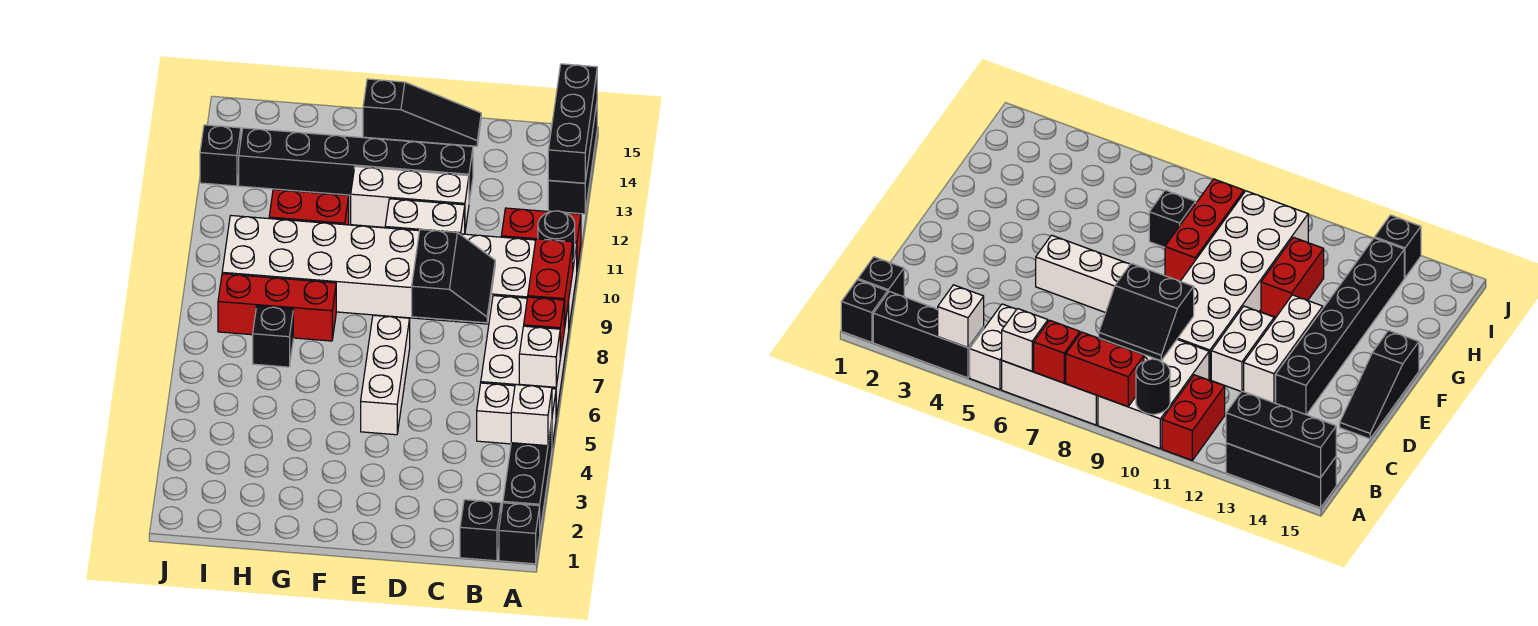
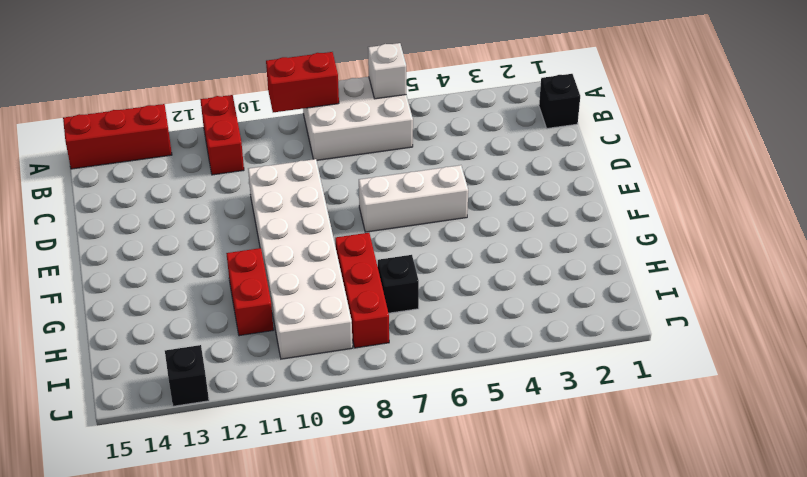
red brick A13:A15 level 1 -> black brick A13:A15 level 1
none -> black brick A1 level 1
none -> black brick A2:A4 level 1
none -> white brick A5:B5 level 1

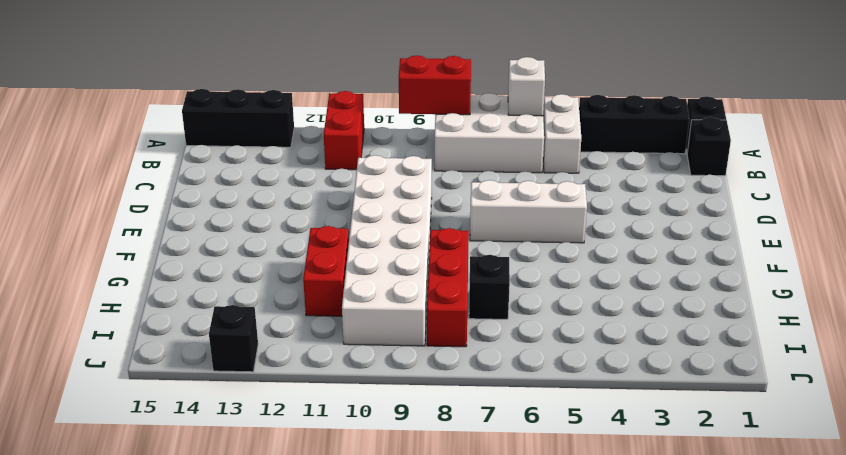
none -> white brick A9:C10 level 1
none -> white brick D11:E11 level 1
none -> white brick D12:F12 level 1

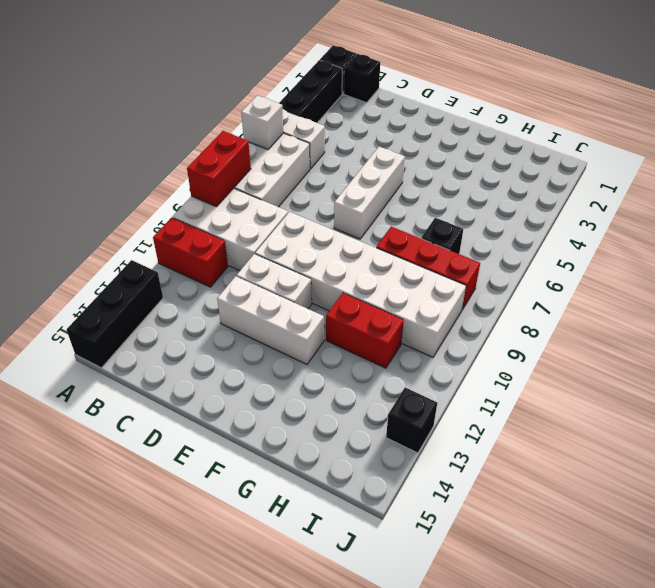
none -> black brick D13:I13 level 1
none -> black slope D15:F15 level 1 top F
none -> white brick A4 level 2

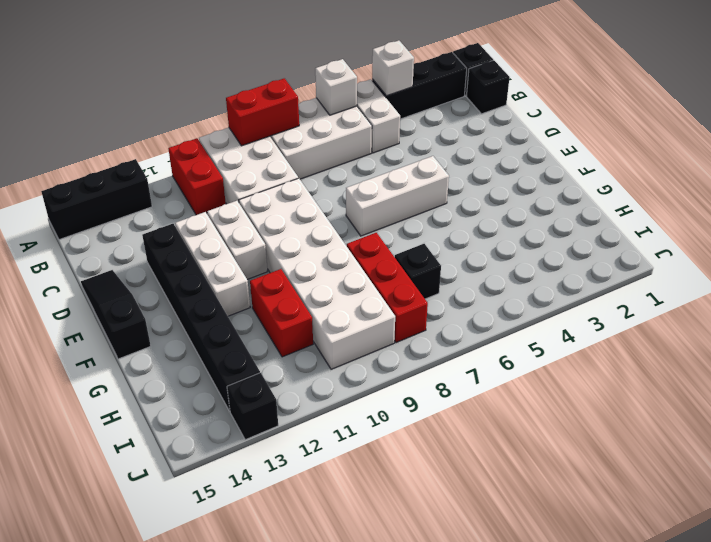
none -> red brick A7 level 2
none -> black round brick A10 level 2
none -> black brick A13:A15 level 2

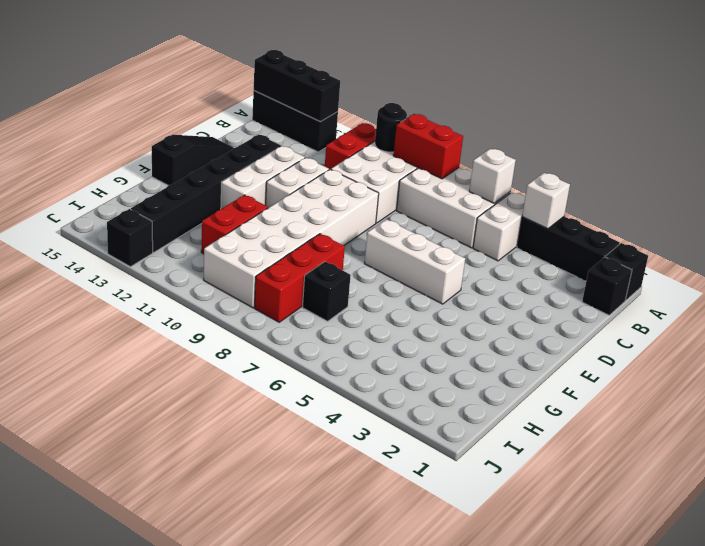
none -> red brick A7 level 2
none -> black slope C8:D9 level 2 top D

